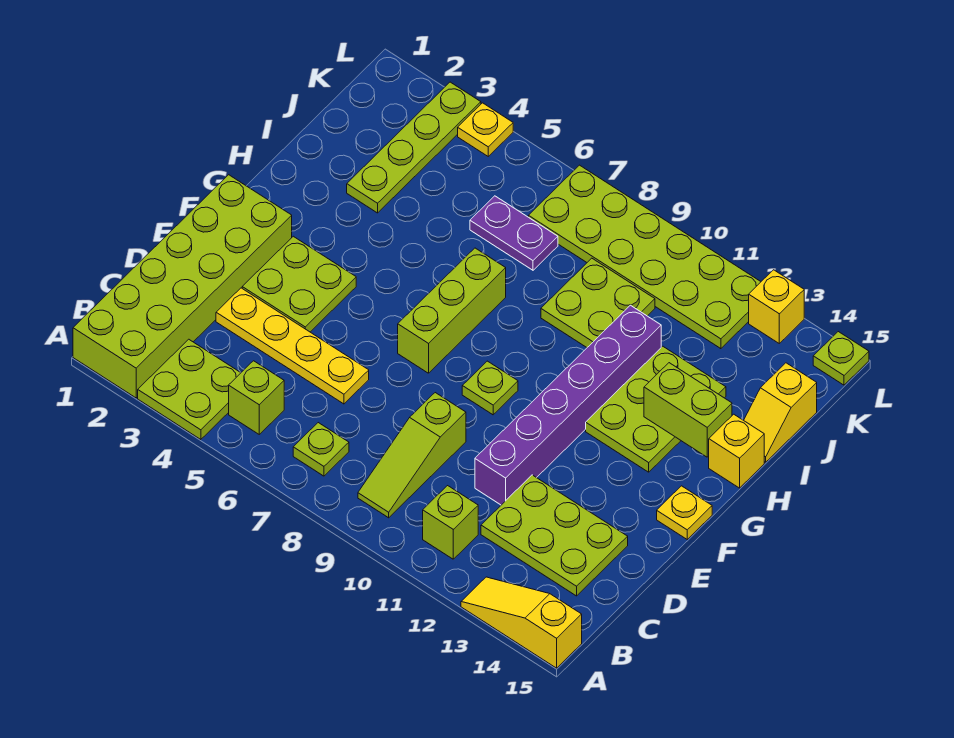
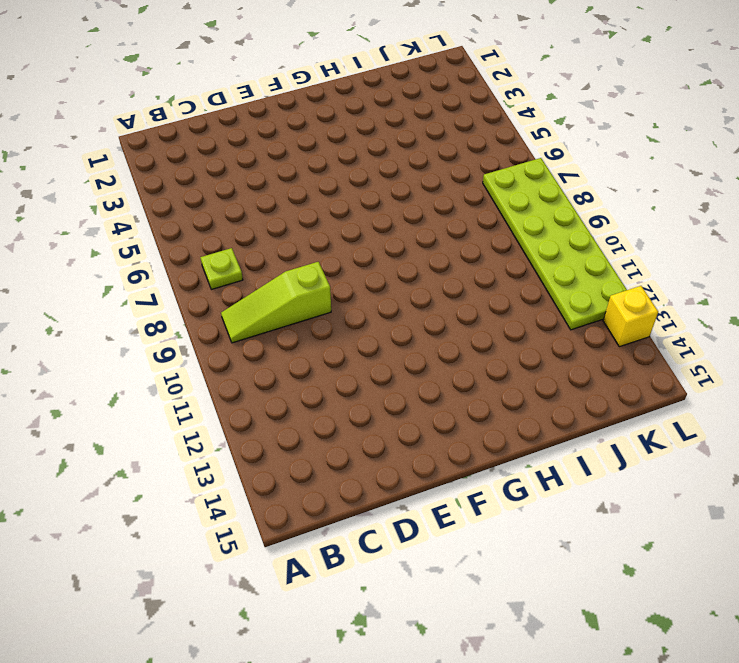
none -> lime brick A1:F2 level 1
none -> lime plate A3:B4 level 1
none -> yellow slope A13:A15 level 1 top 15

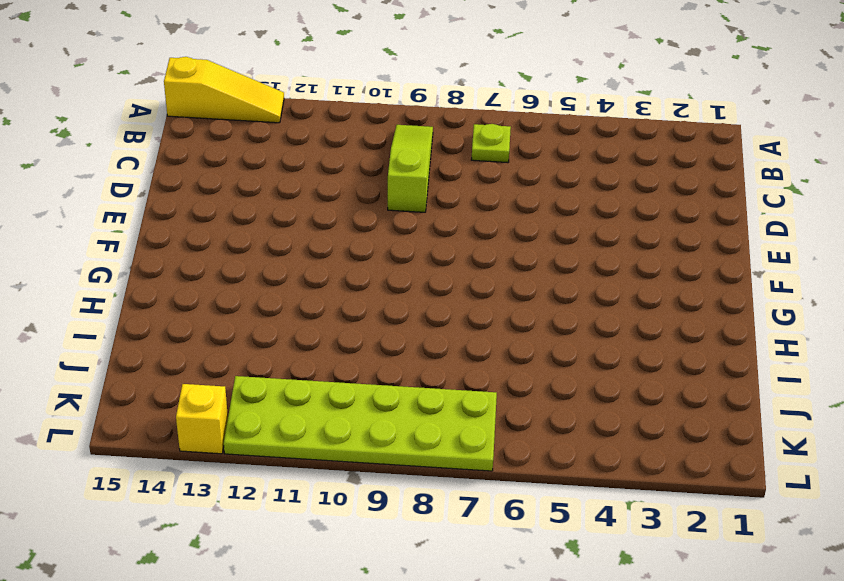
none -> lime brick A1:F2 level 1
none -> lime plate A3:B4 level 1
none -> lime brick B5 level 1

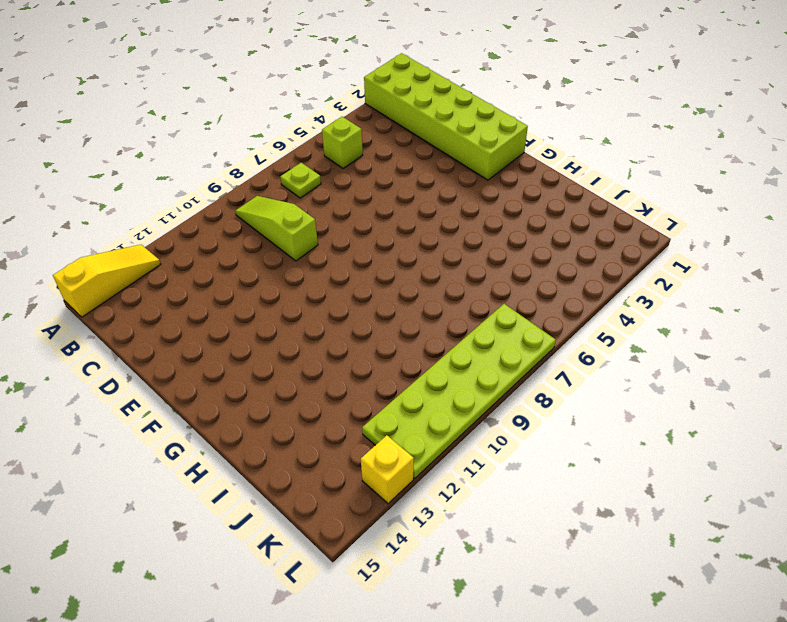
none -> lime plate A3:B4 level 1
none -> lime brick B11 level 1
none -> lime plate C12:D14 level 1

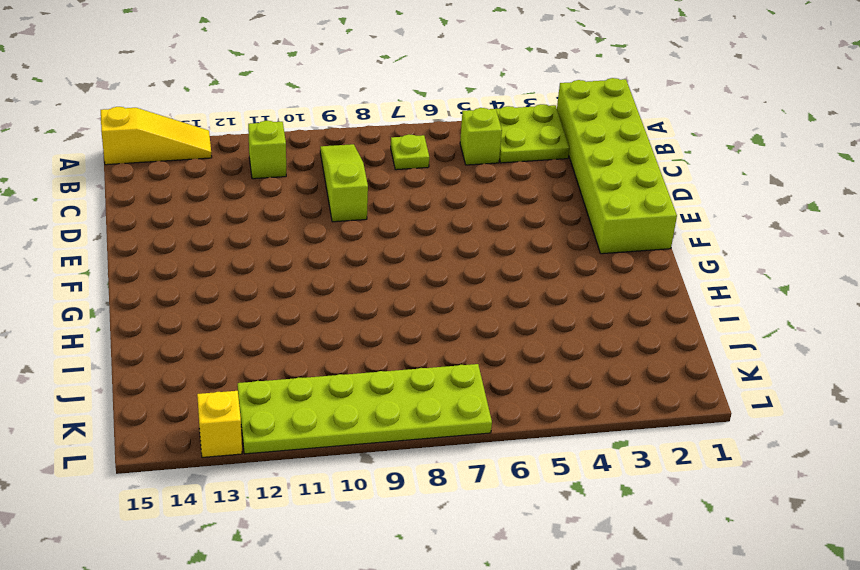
none -> lime plate C12:D14 level 1
none -> yellow plate D3:D6 level 1
none -> purple brick D11:I11 level 1

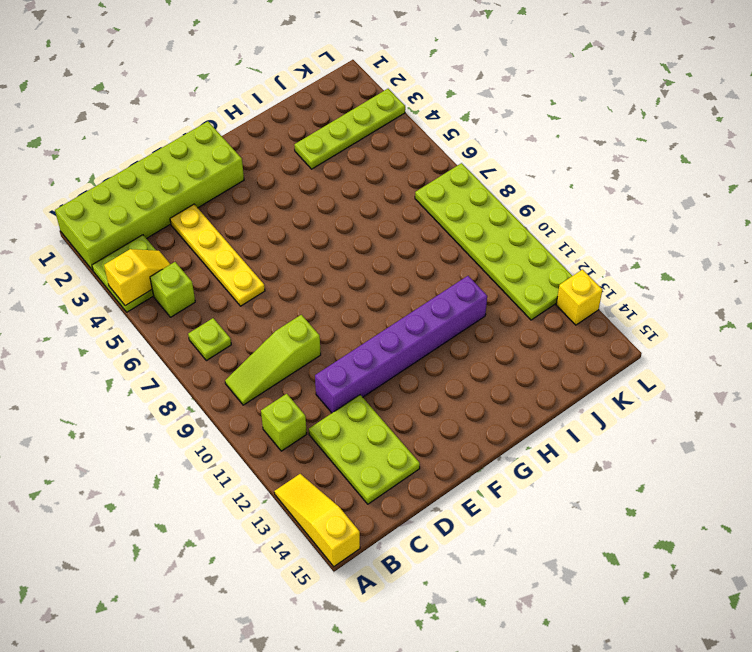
yellow slope A4:B4 level 2 top A -> yellow slope I15:J15 level 1 top J
none -> lime plate E3:F4 level 1
none -> lime brick F7:H7 level 1
none -> lime plate F9 level 1

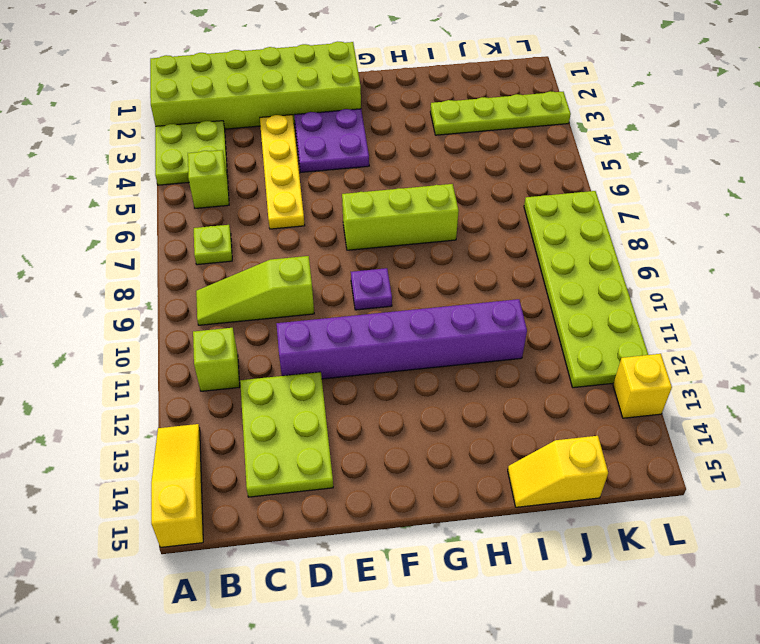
purple plate E3:F4 level 1 -> lime plate E3:F4 level 1
purple plate F9 level 1 -> lime plate F9 level 1
none -> yellow plate F15 level 1
none -> lime plate G12:I13 level 1
none -> yellow brick H15 level 1

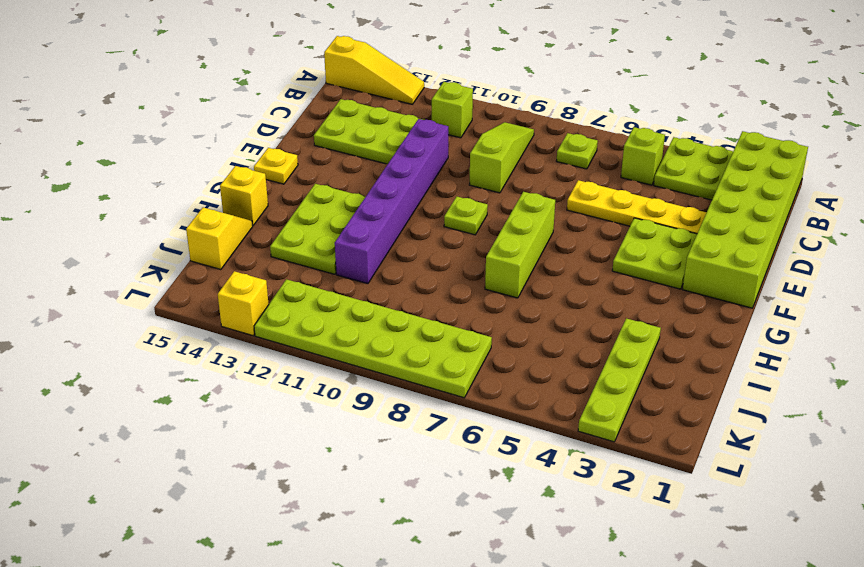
none -> lime plate I9:J10 level 1
none -> purple plate J6:J7 level 1
none -> yellow plate L4 level 1

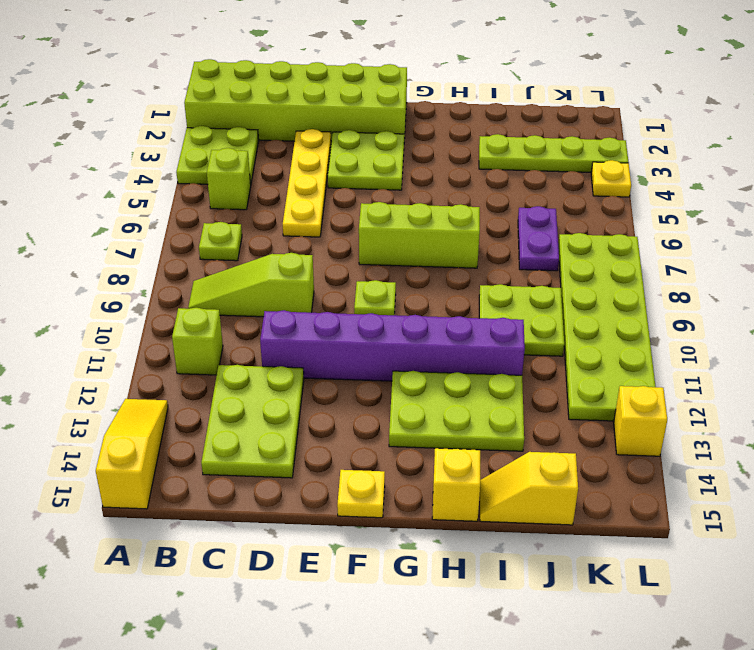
none -> lime plate L15 level 1
none -> lime brick H13:H14 level 2

